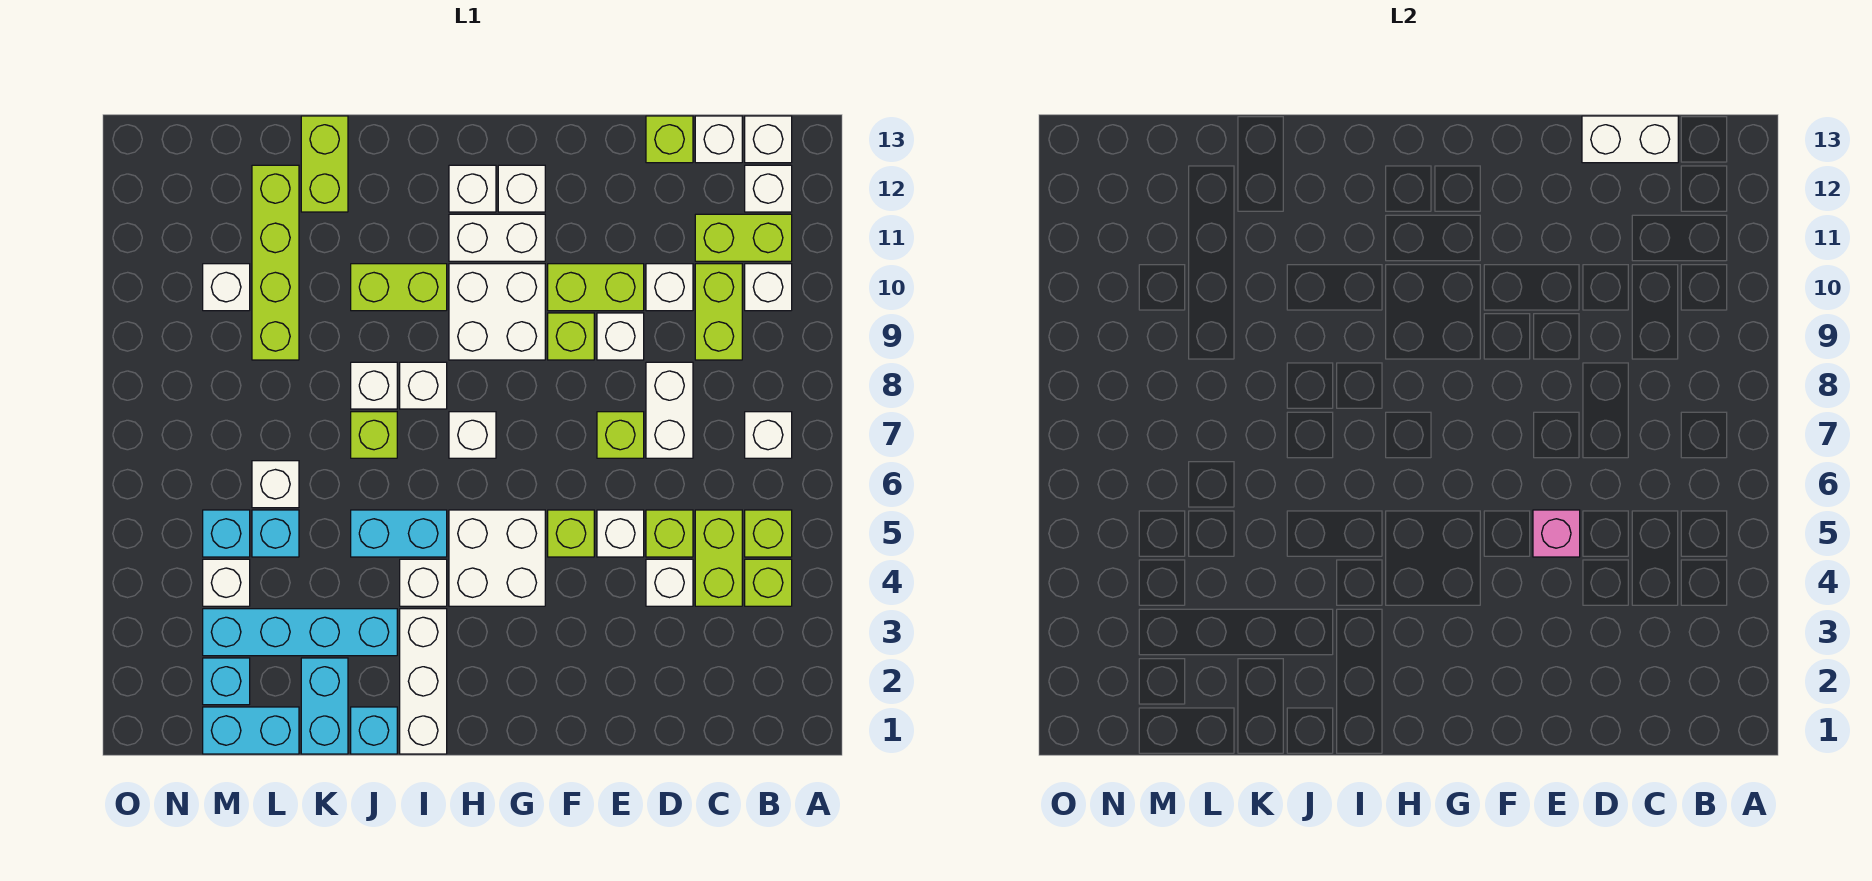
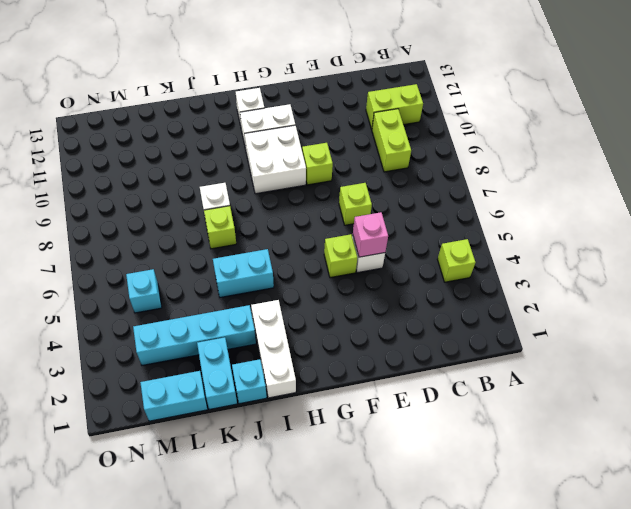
none -> lime brick B5 level 1
none -> white brick B7 level 1
none -> white brick B10 level 1
none -> white brick B12 level 1

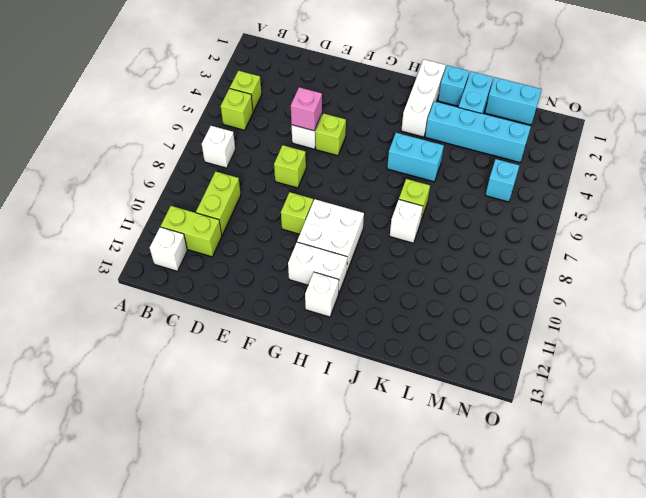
none -> white brick B10 level 1
none -> white brick B13 level 1
none -> lime brick C4:C5 level 1
none -> white brick C13 level 1

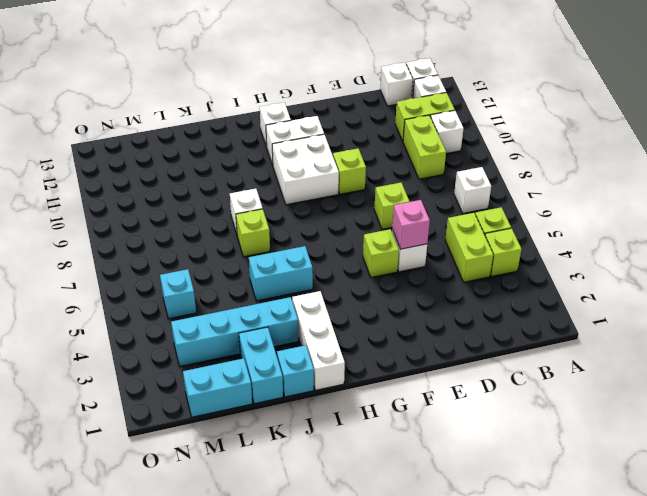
none -> white brick D4 level 1
none -> lime brick D5 level 1
none -> white brick D7:D8 level 1
none -> white brick D10 level 1

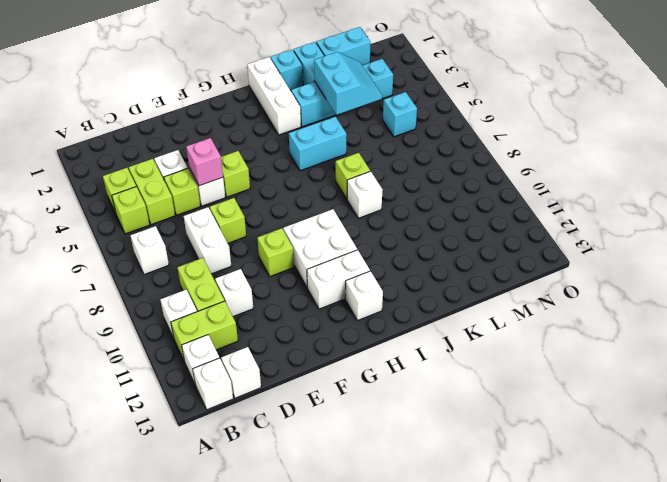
cyan slope K3:L4 level 2 top K -> none
none -> lime brick D13 level 1
none -> white brick E9 level 1
none -> lime brick E10:F10 level 1
none -> white brick G4:H5 level 1

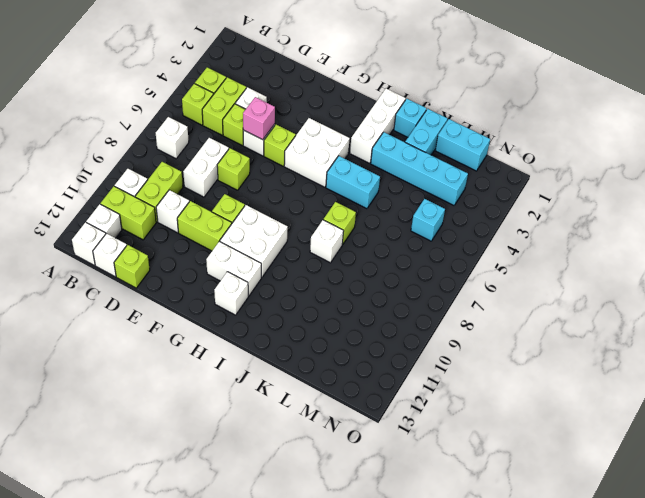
none -> white brick E9 level 1
none -> white brick G12 level 1
none -> white brick H7 level 1
none -> white brick I4 level 1

